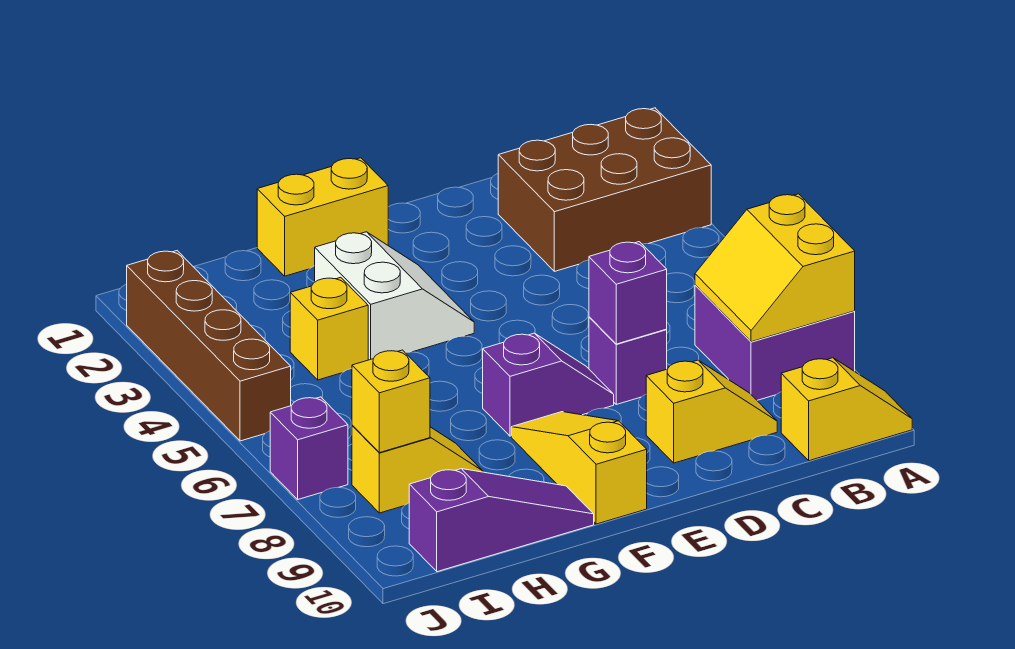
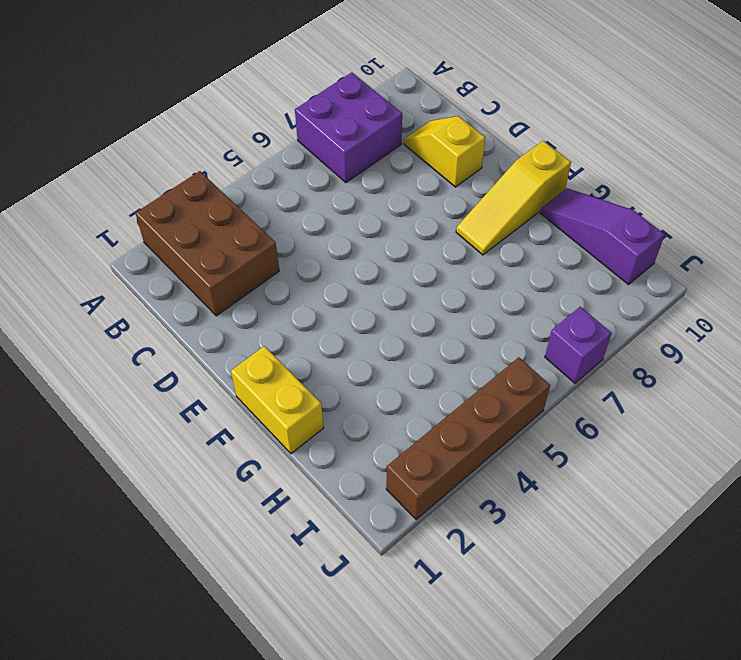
none -> yellow slope A10:B10 level 1 top B
none -> purple brick D7 level 1
none -> purple slope E7:F7 level 1 top F

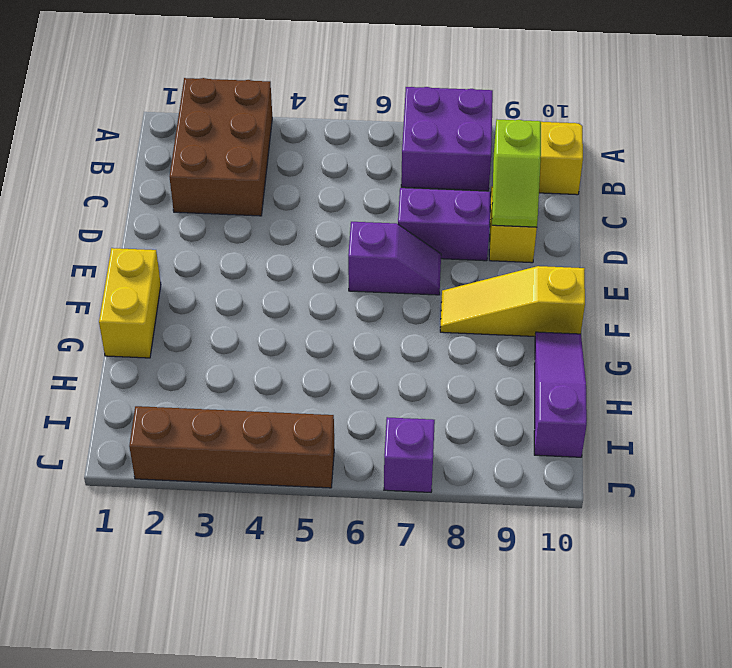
lime slope C9:D9 level 2 top C -> none
purple brick D7:D8 level 1 -> purple brick D7 level 1
purple slope E6:E7 level 1 top 6 -> purple slope E7:F7 level 1 top F
none -> white slope F3:G4 level 1 top G
none -> yellow brick H4 level 1
none -> yellow slope H8:I8 level 1 top I

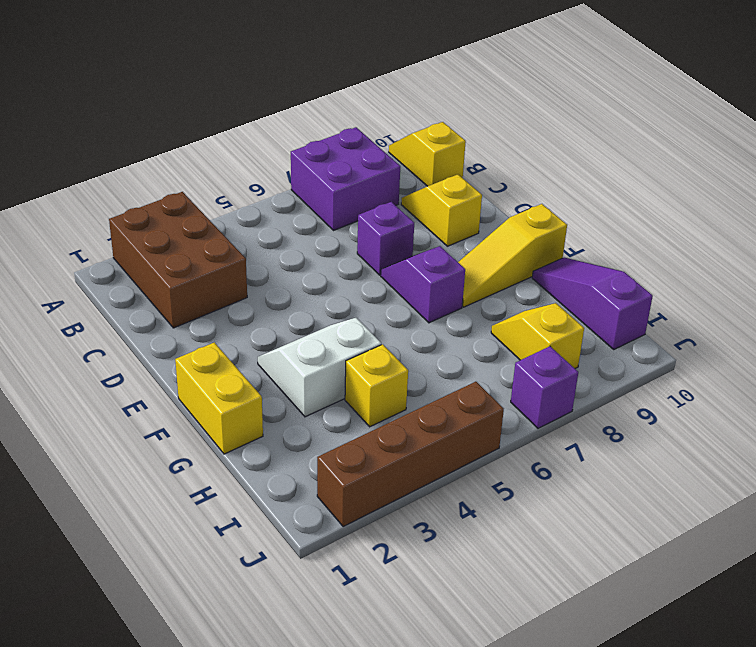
none -> yellow slope A7:B8 level 2 top A
none -> purple brick D7 level 2
none -> yellow brick I8 level 2

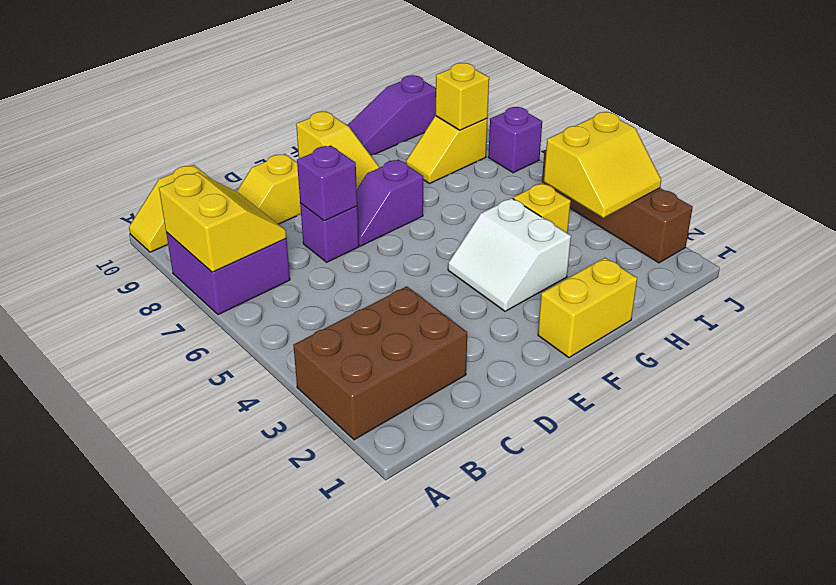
yellow slope I3:J4 level 2 top 4 -> none

